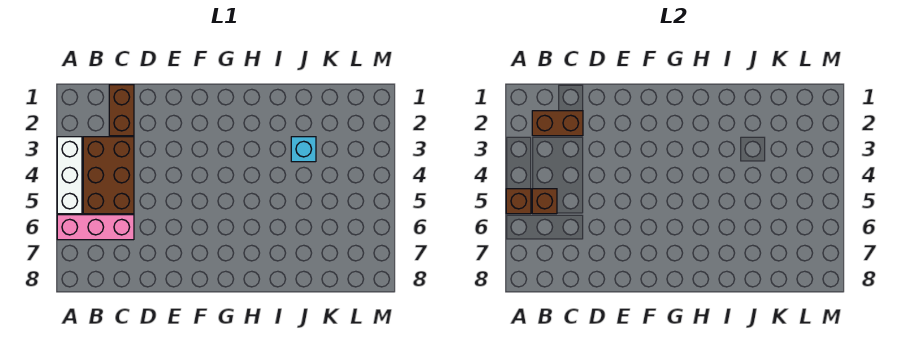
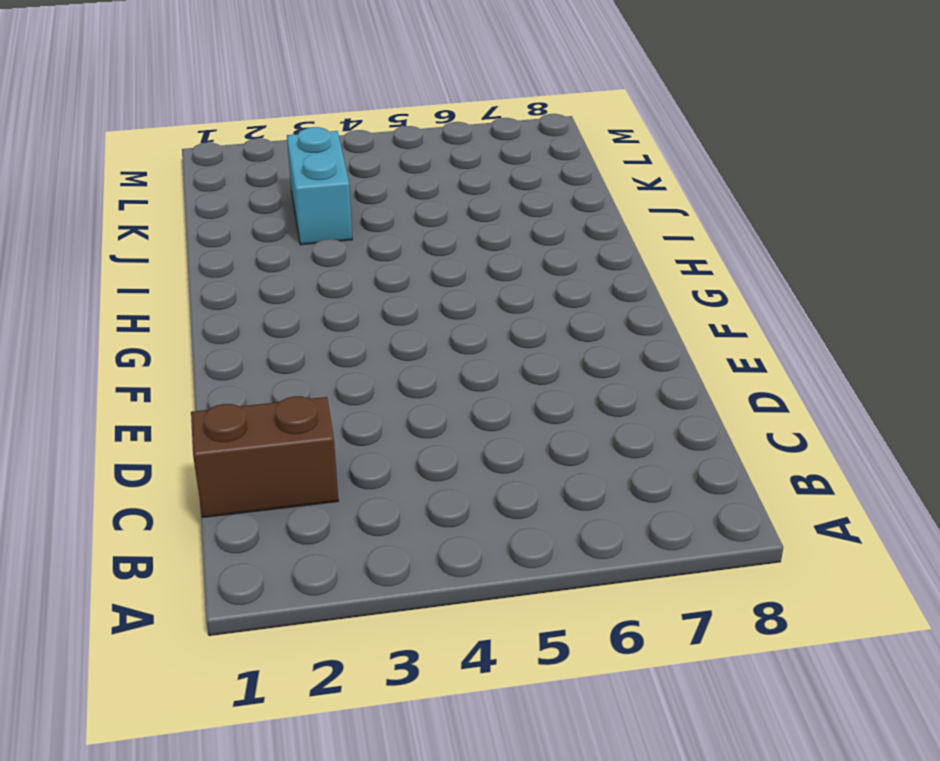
cyan brick J3:K3 level 1 -> cyan brick J3 level 1
none -> white brick A3:A5 level 1
none -> pink brick A6:C6 level 1

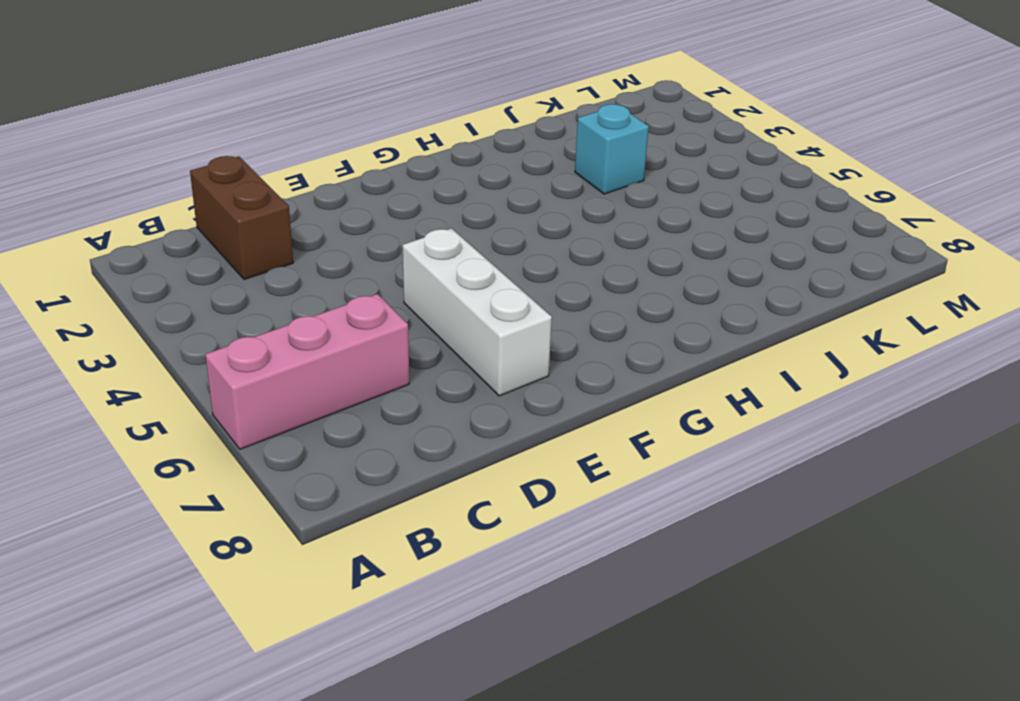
white brick E5:E7 level 1 -> white brick A3:A5 level 1
none -> brown brick B3:C5 level 1
none -> brown brick A5 level 2

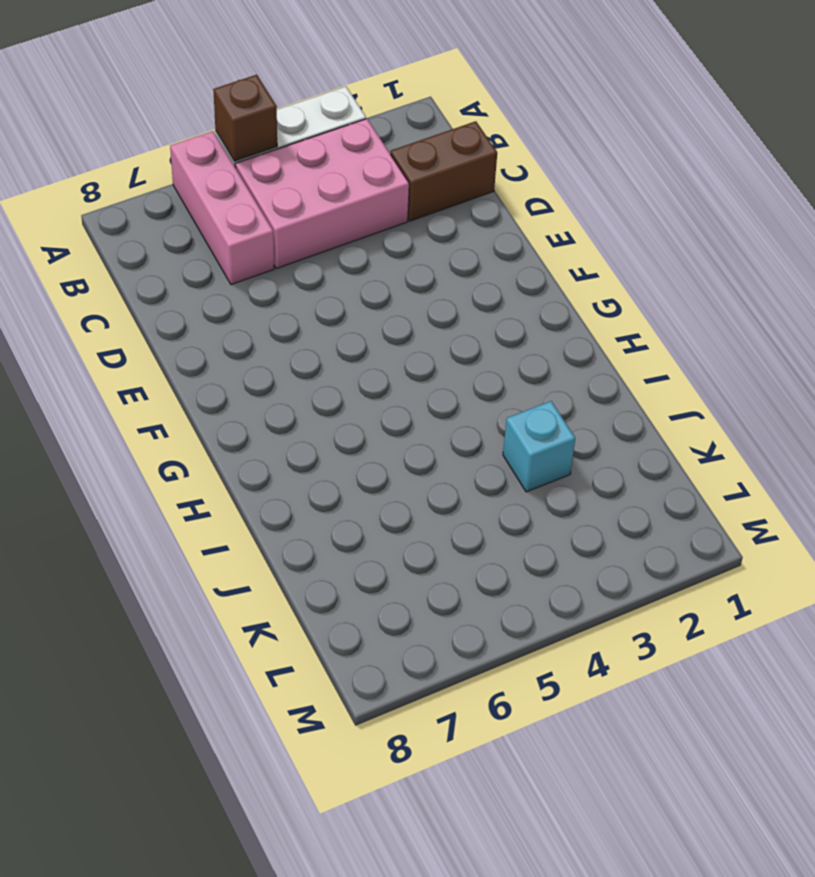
pink brick B3:C5 level 1 -> brown brick B3:C5 level 1
none -> brown brick B2:C2 level 2
none -> brown brick B5 level 2

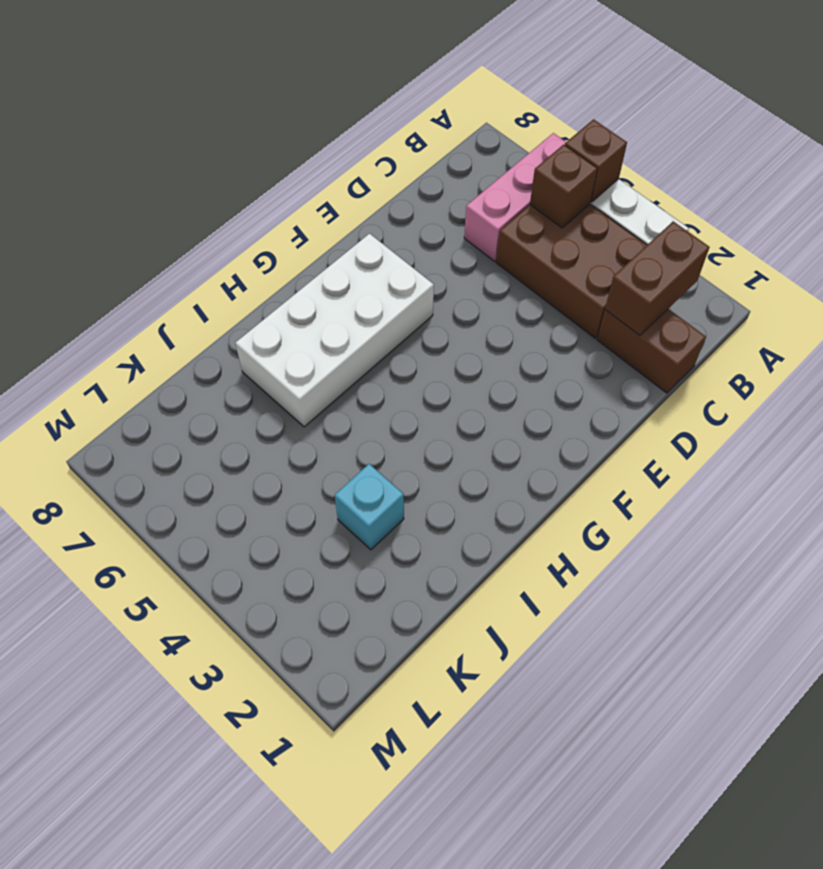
white brick F6:I7 level 1 -> none

